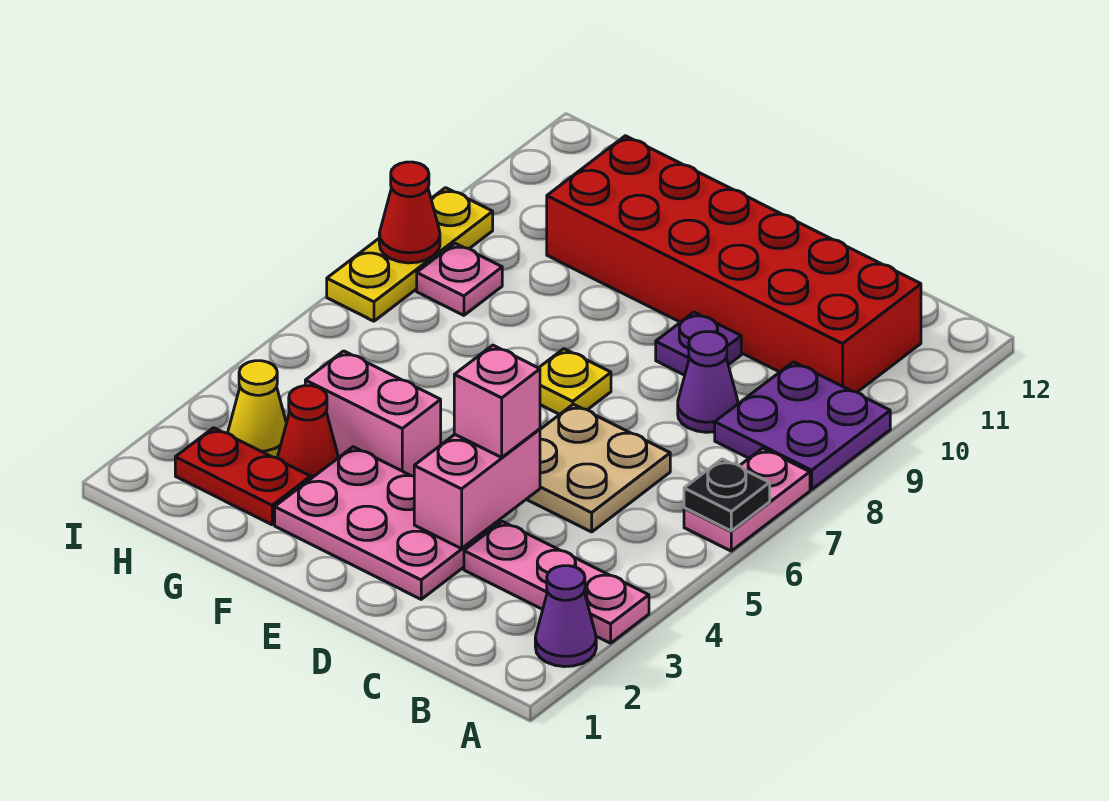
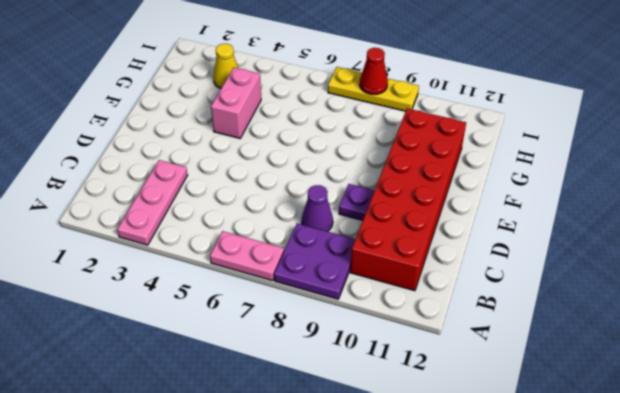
none -> purple cone A2 level 1
none -> tan plate C5:D6 level 1
none -> pink plate D2:F3 level 1

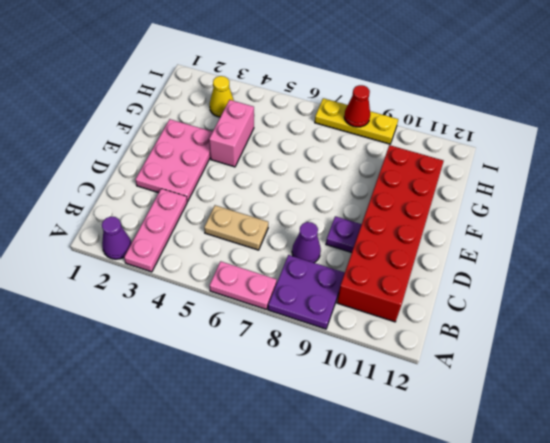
tan plate C5:C6 level 1 -> tan plate C5:D6 level 1
none -> yellow plate E7 level 1
none -> red plate G2:H2 level 1
none -> red cone G3 level 1

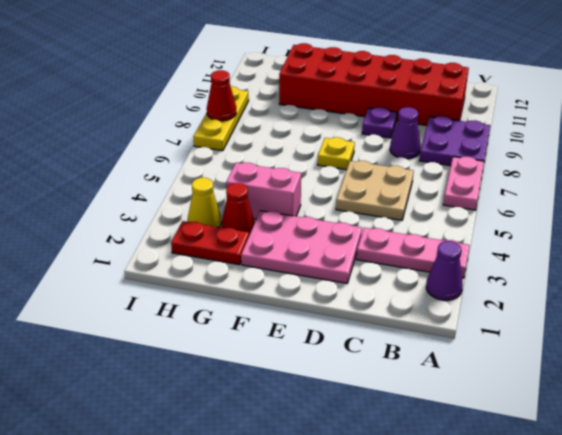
none -> pink plate H8 level 1
none -> black plate A6 level 2
none -> pink brick D3:D4 level 2

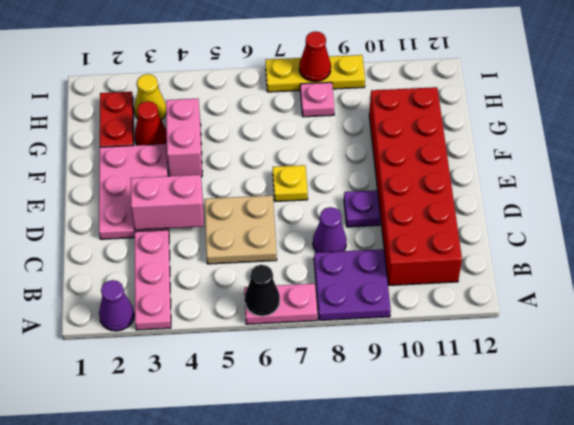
black cone A6 level 2 -> black plate A6 level 2
none -> pink brick D4 level 3

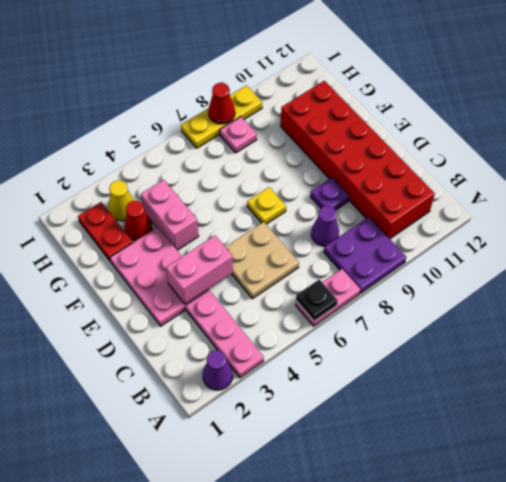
none -> pink brick D4 level 3

